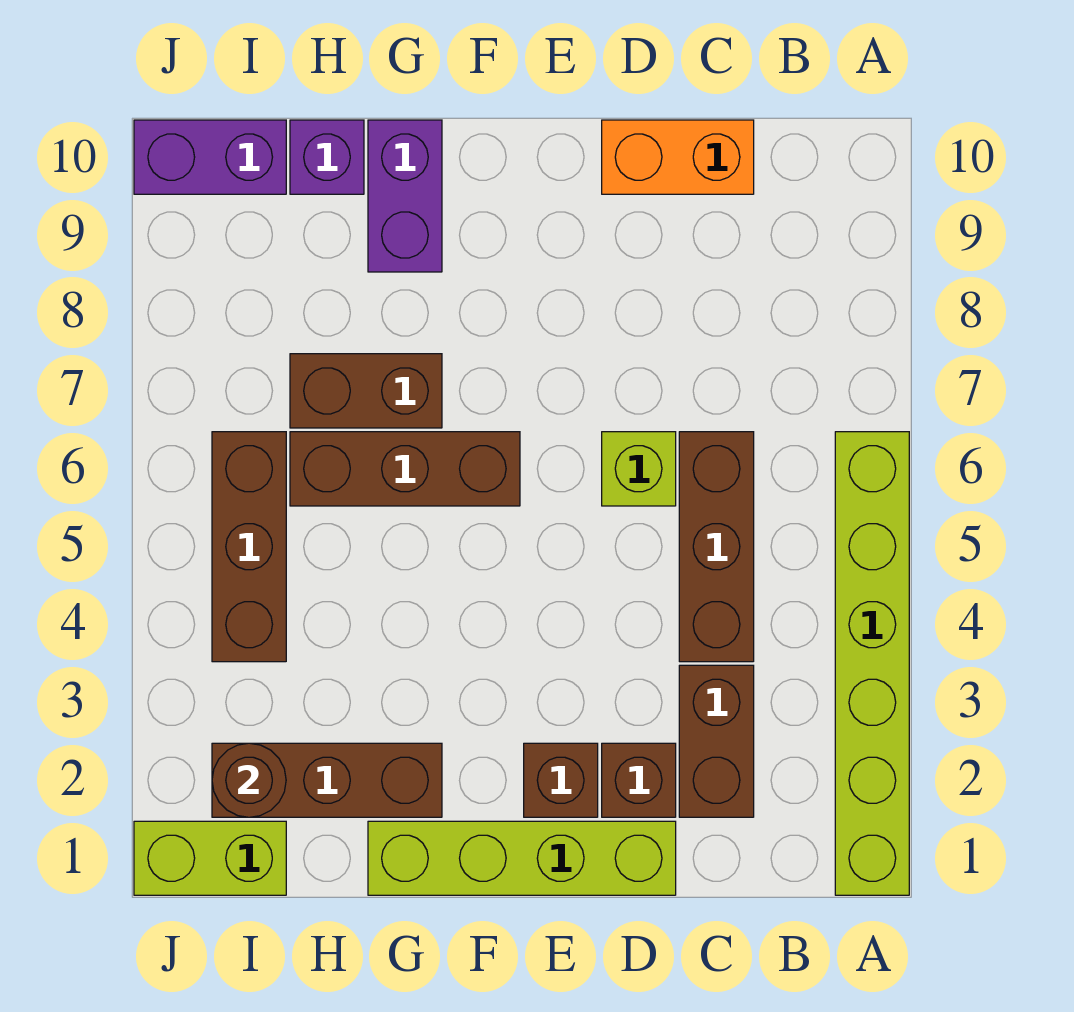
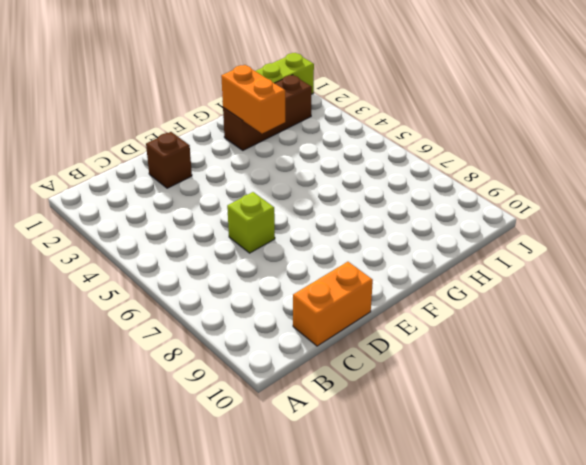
orange brick G2:G3 level 2 -> none
none -> lime brick A1:A6 level 1
none -> brown brick C2:C3 level 1
none -> brown brick C4:C6 level 1

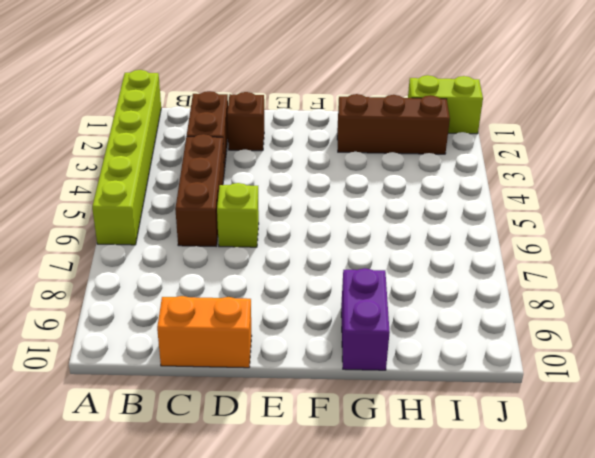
none -> lime brick D1:G1 level 1
none -> brown brick E2 level 1
none -> brown brick F6:H6 level 1

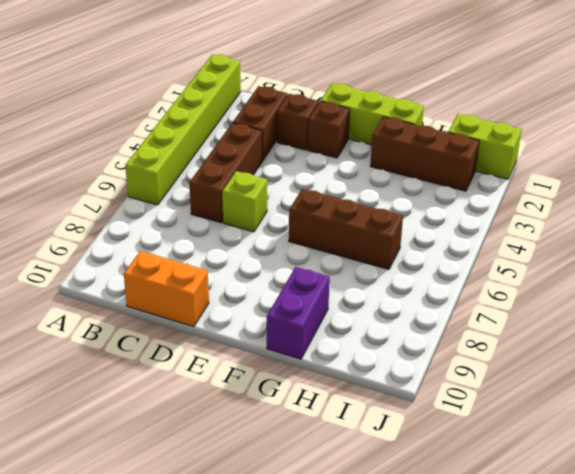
lime brick E1:G1 level 1 -> lime brick D1:G1 level 1
none -> brown brick G7:H7 level 1
none -> purple brick H10 level 1
none -> brown brick I4:I6 level 1

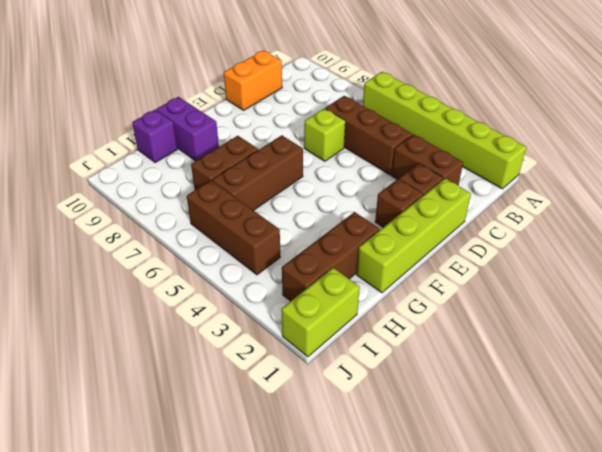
none -> purple brick I10:J10 level 1
none -> brown round brick I2 level 2

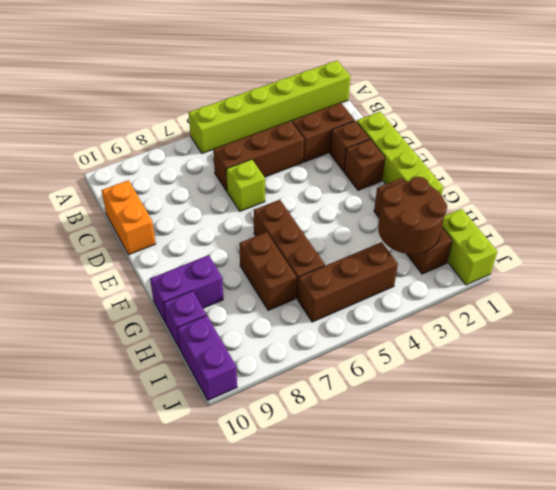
brown round brick H2:I3 level 2 -> brown round brick I2 level 2

